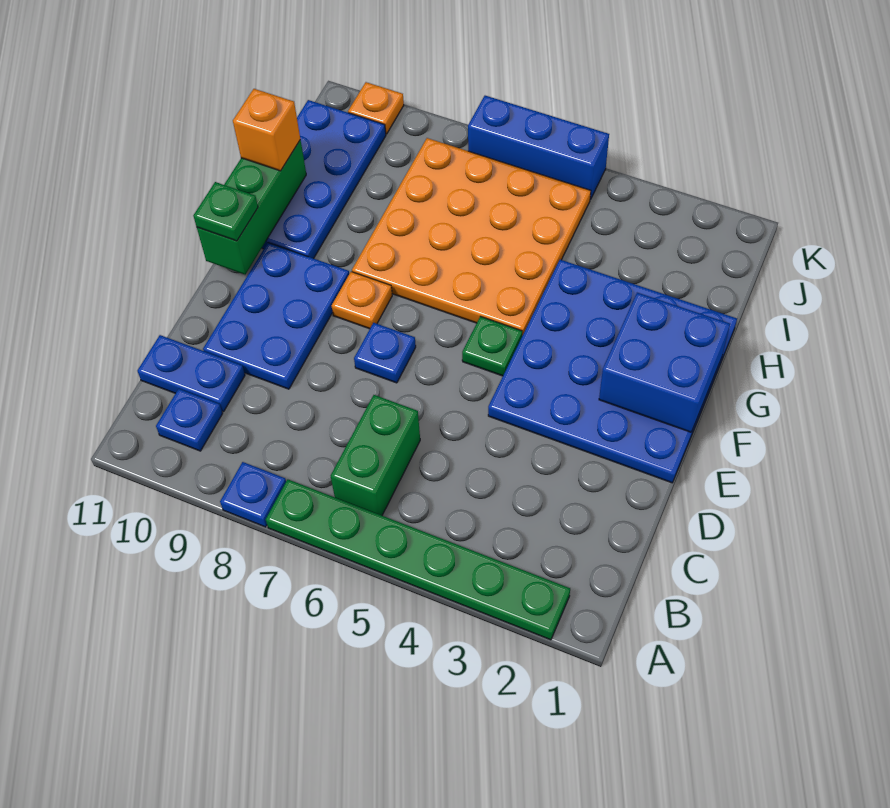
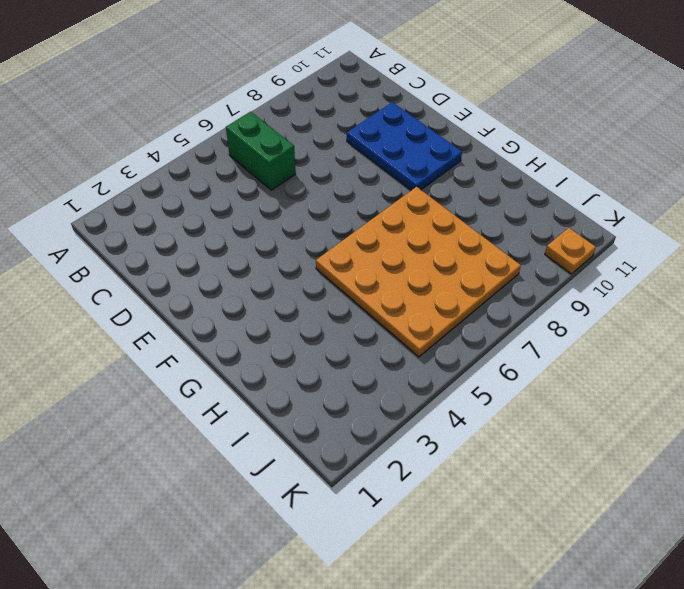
none -> green plate A2:A7 level 1
none -> blue plate A8 level 1
none -> blue plate B10 level 1

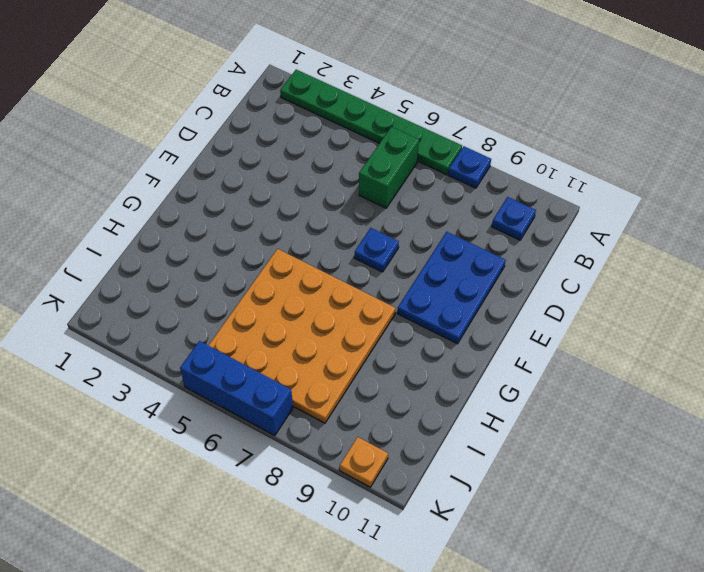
none -> blue plate C10:C11 level 1
none -> blue plate E1:H4 level 1
none -> green plate F5 level 1

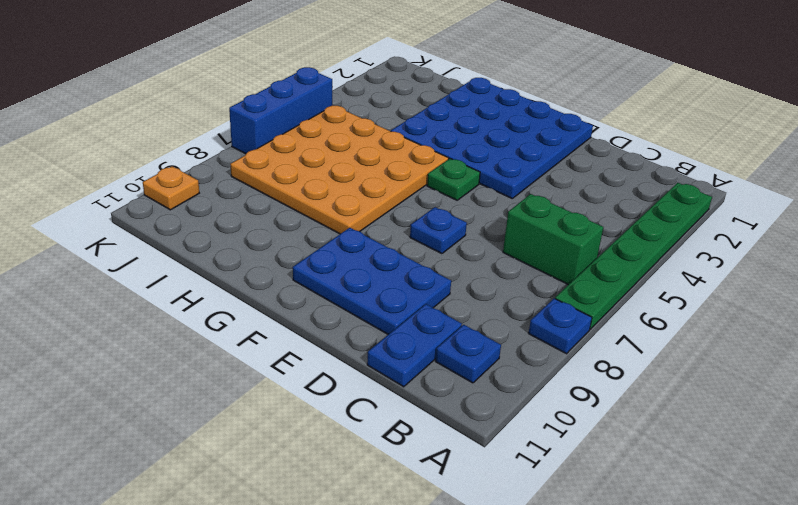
none -> orange plate F8 level 1
none -> blue plate G10:J11 level 1
none -> blue brick F1:G2 level 2

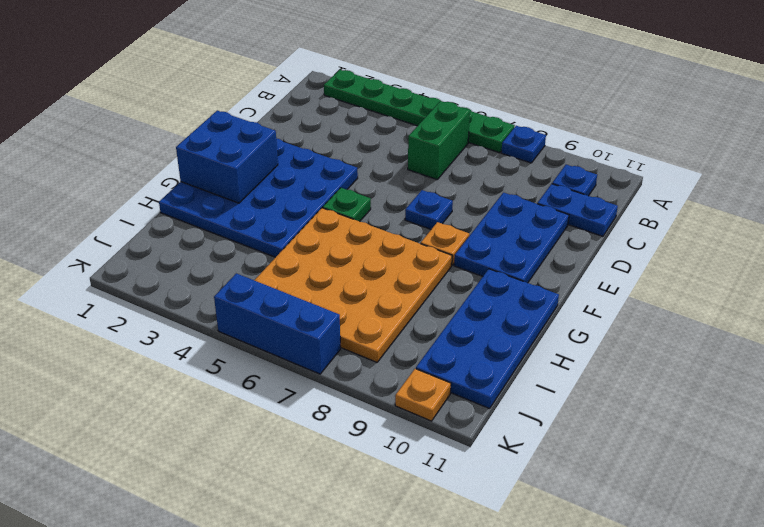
none -> green brick F11:H11 level 2
none -> green plate F11 level 3
none -> orange brick H11 level 3

